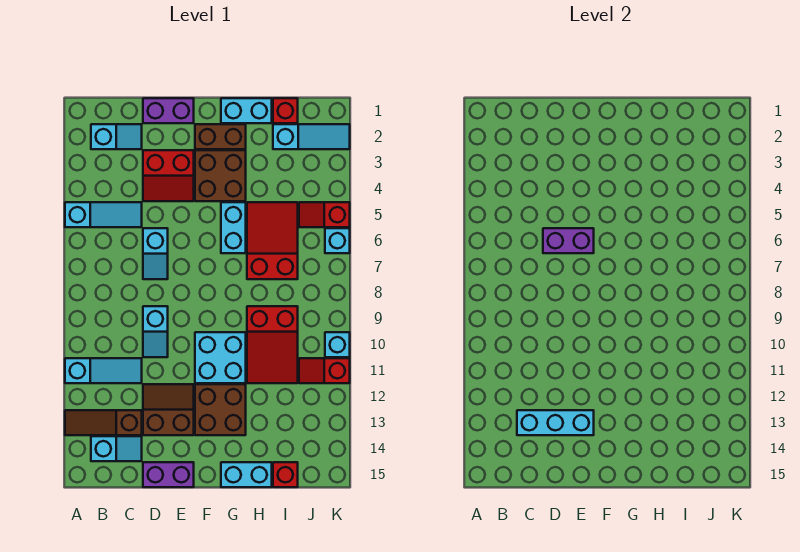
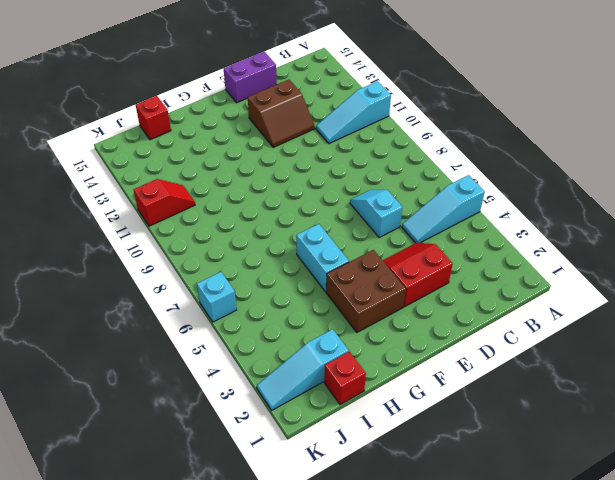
none -> brown slope A13:C13 level 1 top C
none -> cyan slope B2:C2 level 1 top B
none -> cyan slope B14:C14 level 1 top B

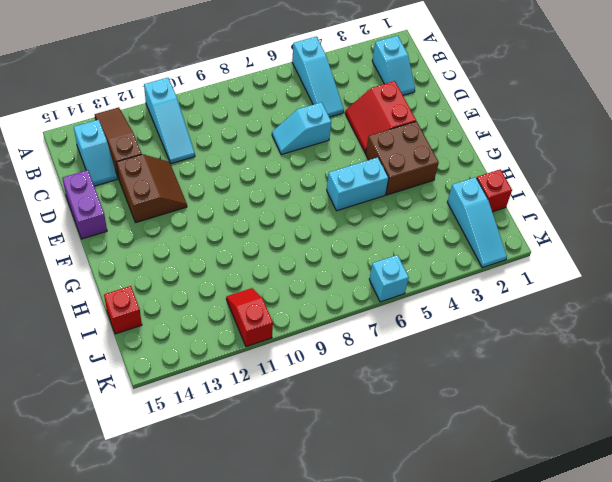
none -> purple brick D1:E1 level 1
none -> cyan slope D9:D10 level 1 top 9
none -> brown brick F2:G2 level 1

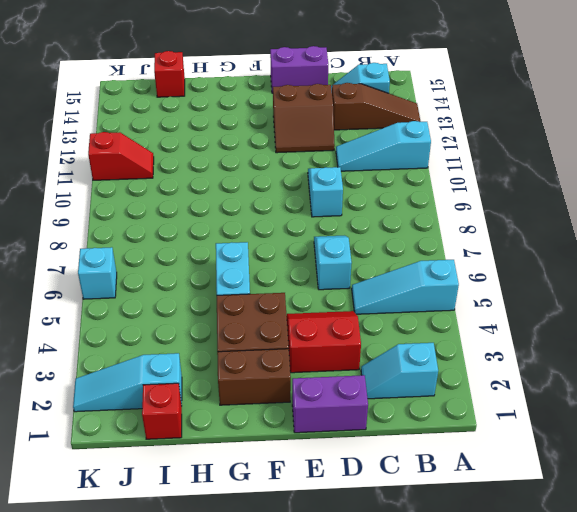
none -> cyan brick F10:G11 level 1
none -> brown brick F12:G13 level 1
none -> cyan brick G1:H1 level 1

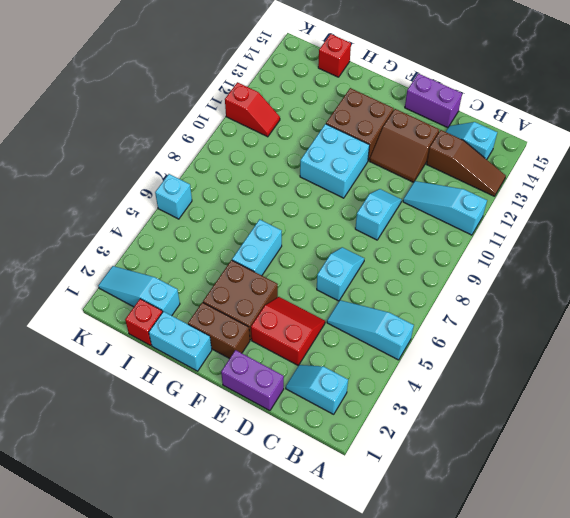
none -> cyan brick G15:H15 level 1
none -> red slope H5:I7 level 1 top 7
none -> red slope H9:I11 level 1 top 9

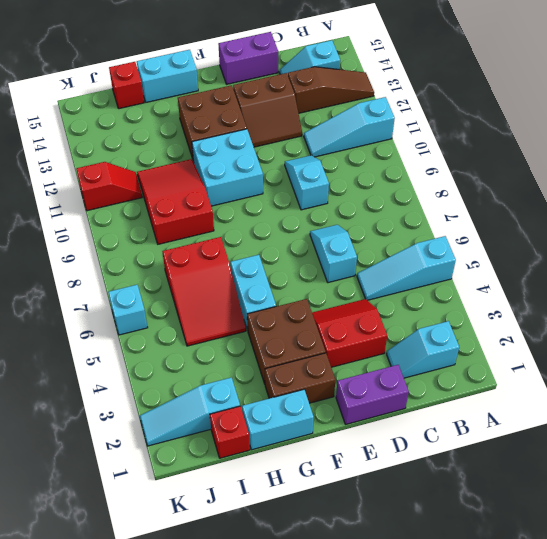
none -> red slope J5:K5 level 1 top K
none -> cyan brick K10 level 1
none -> cyan brick C13:E13 level 2

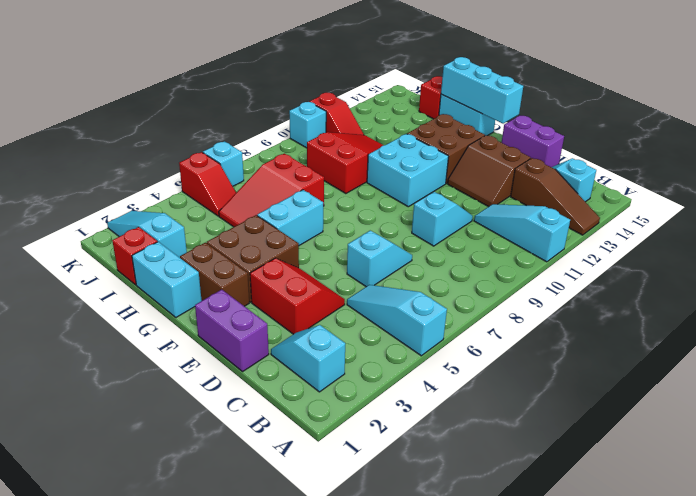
cyan brick F15:H15 level 2 -> cyan brick C13:E13 level 2
none -> purple brick D6:E6 level 2

